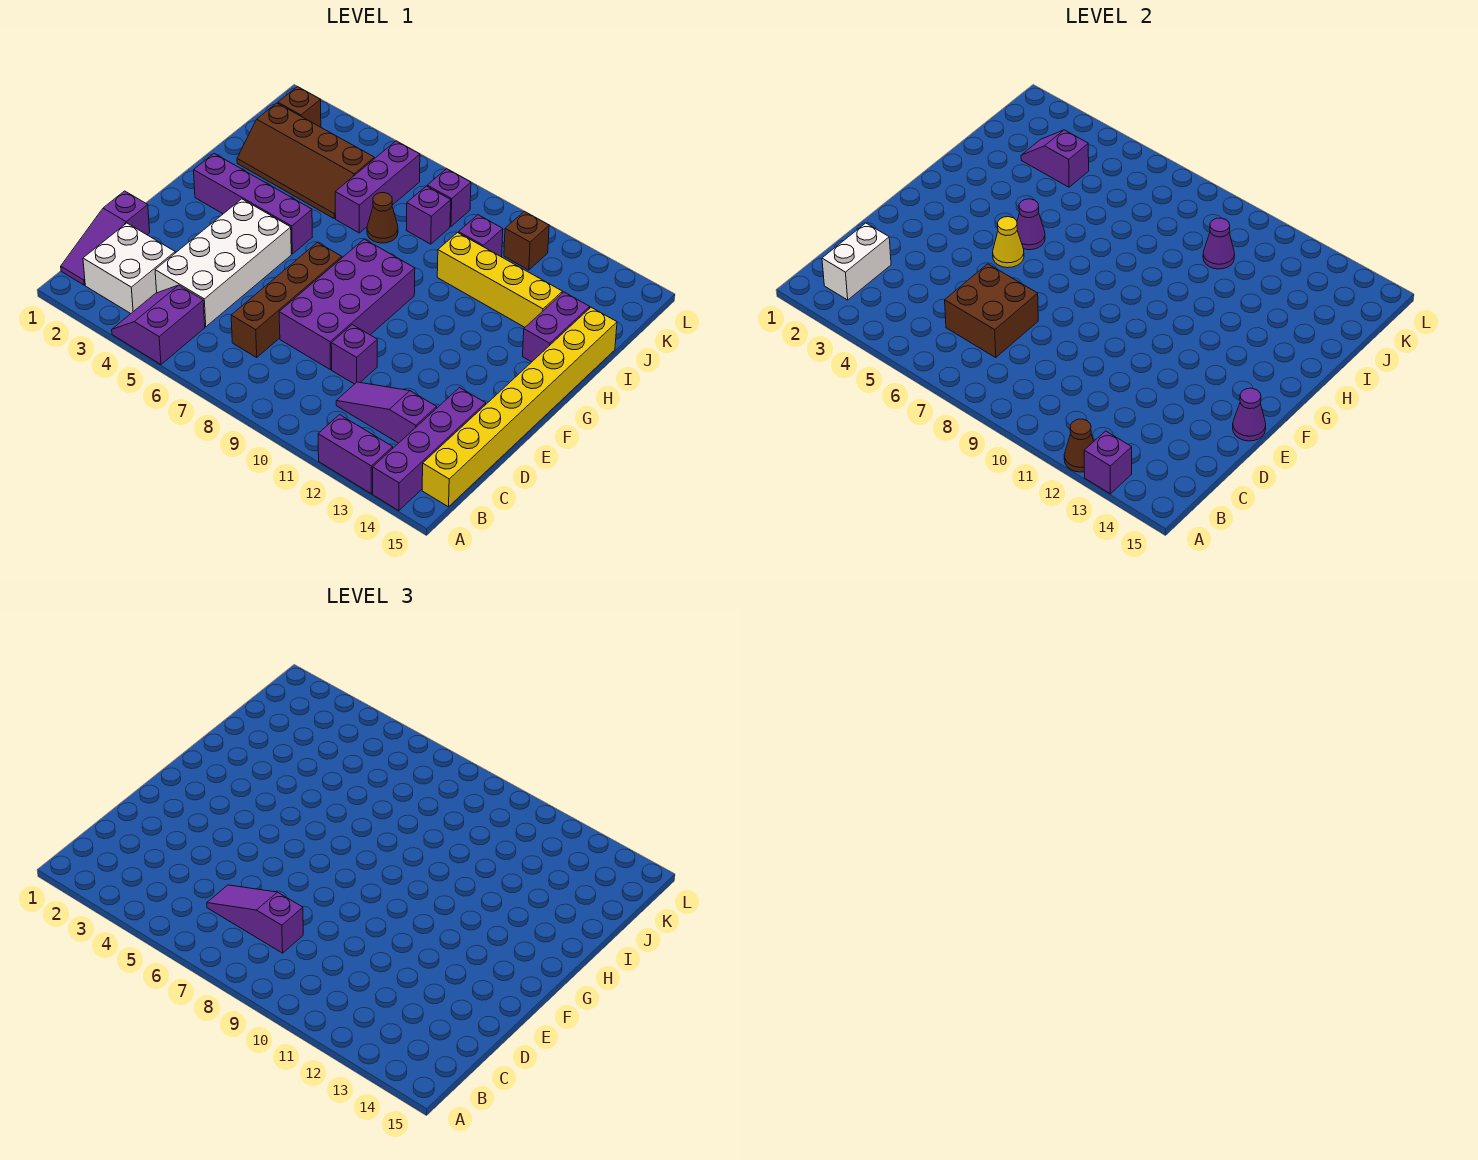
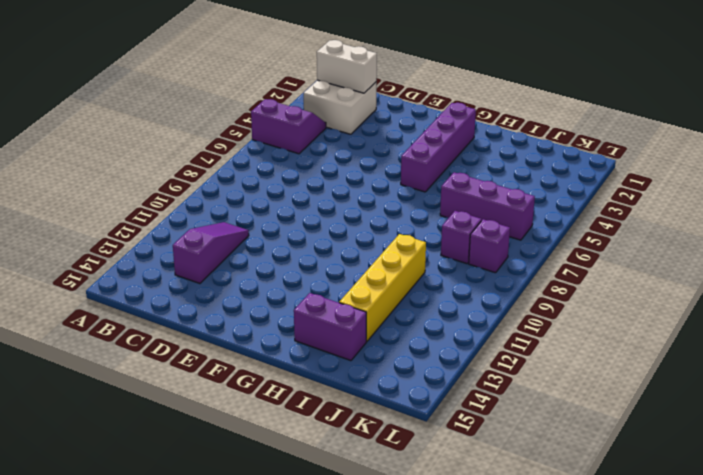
none -> purple brick A12:A13 level 1
none -> purple brick A14:D14 level 1
none -> purple slope B1:D1 level 1 top D
none -> yellow brick B15:I15 level 1

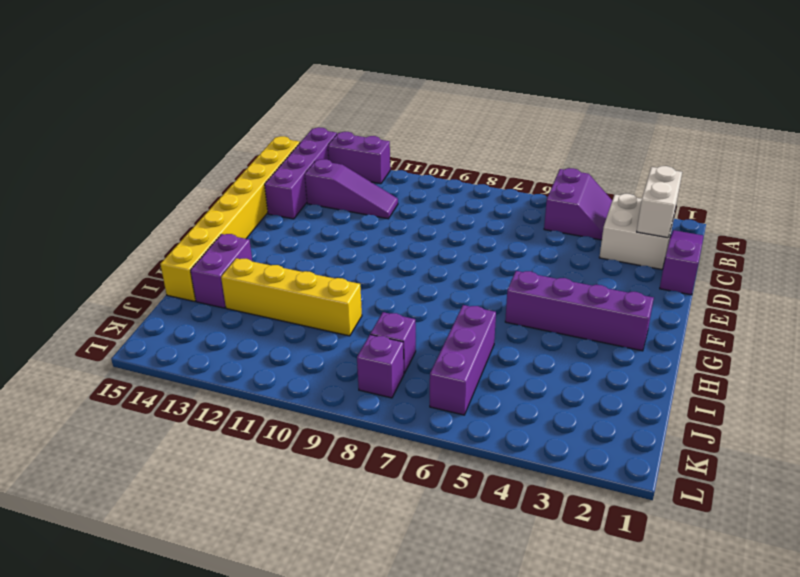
none -> white brick C4:F5 level 1
none -> brown brick C7:F7 level 1
none -> purple brick D8:G9 level 1
none -> purple brick D10 level 1

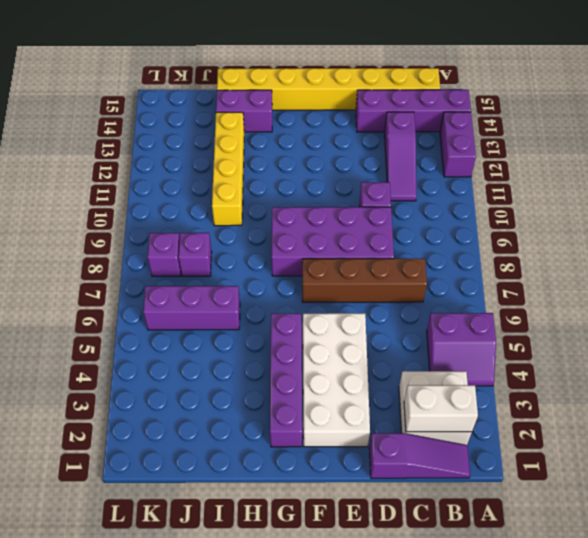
white brick E2:F5 level 1 -> white brick C4:F5 level 1
none -> brown slope I2:J5 level 1 top J
none -> brown cone I7 level 1
none -> purple brick J10 level 1
none -> brown brick K2 level 1

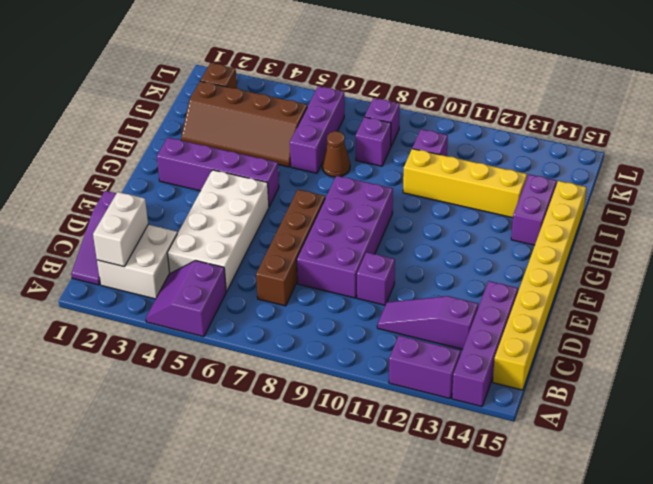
none -> brown brick K11 level 1
none -> brown cone A12 level 2
none -> purple brick A13 level 2
none -> brown brick C6:D7 level 2

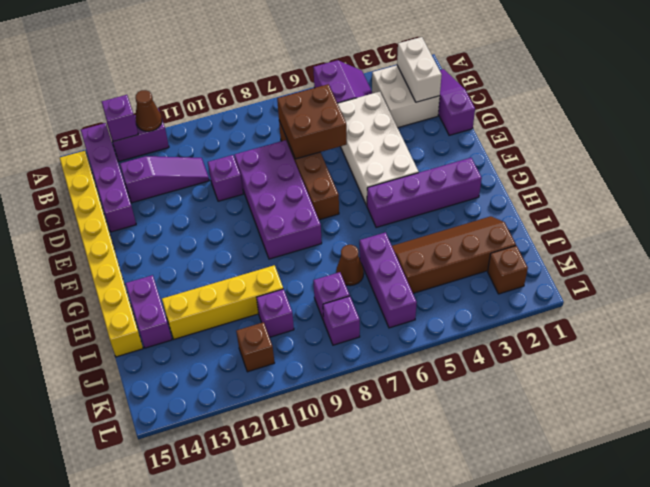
none -> purple cone E15 level 2
none -> yellow cone F5 level 2
none -> purple cone G5 level 2
none -> purple slope J3:J4 level 2 top 4

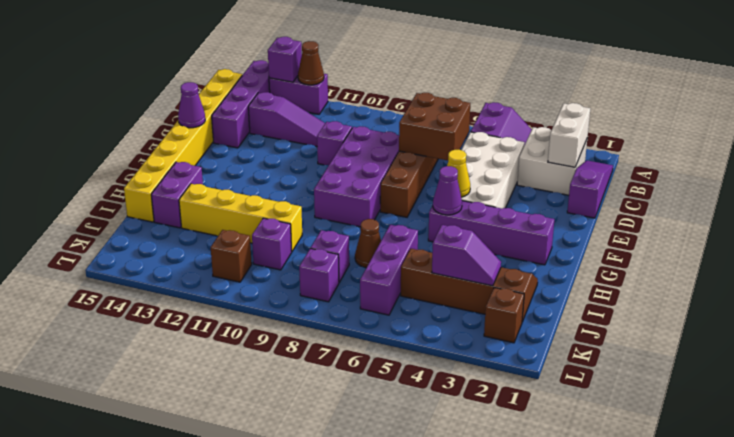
none -> purple cone J10 level 2
none -> purple slope C6:C8 level 3 top 8

